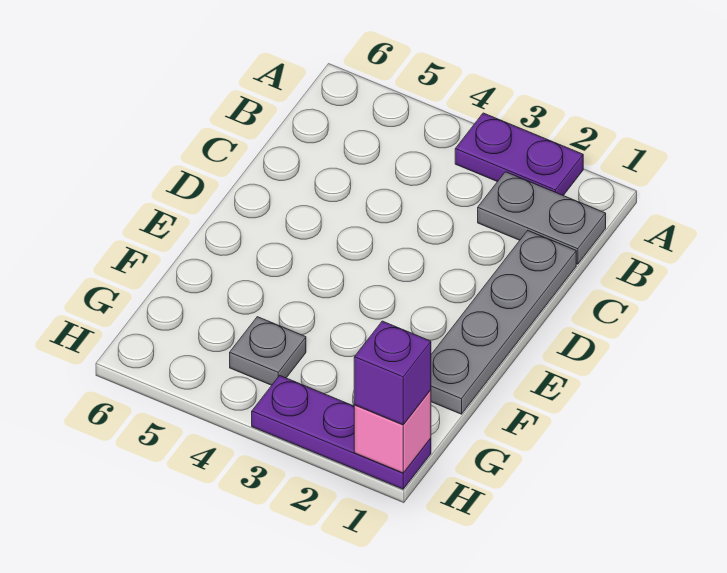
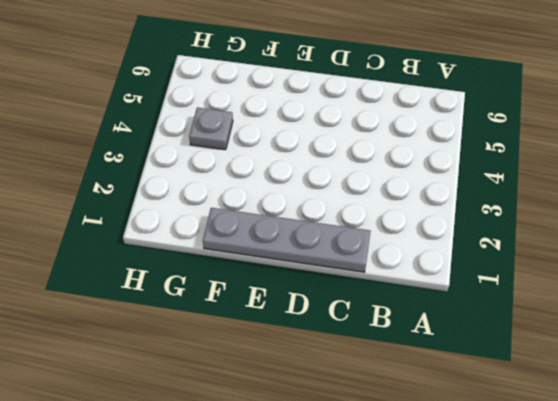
none -> purple plate A2:A3 level 1
none -> grey plate B1:B2 level 1

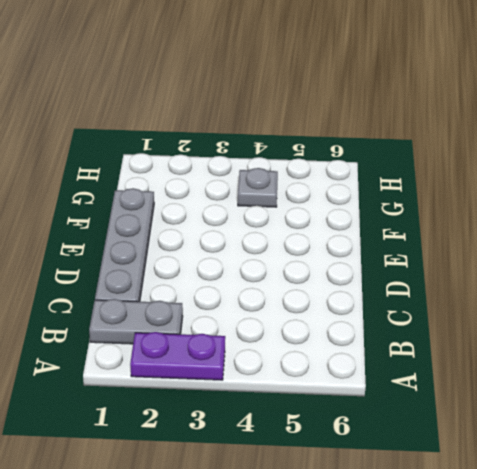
none -> purple plate H1:H3 level 1
none -> pink brick H1 level 2

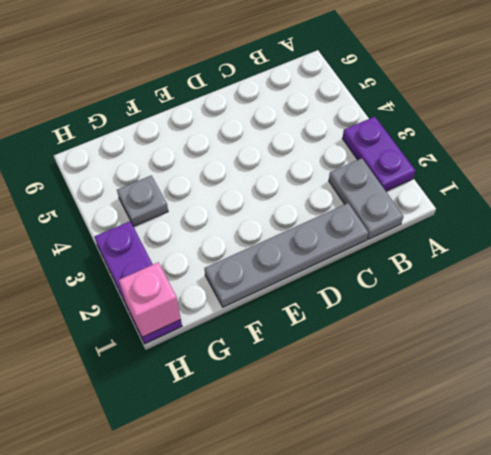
none -> purple brick H1 level 3

